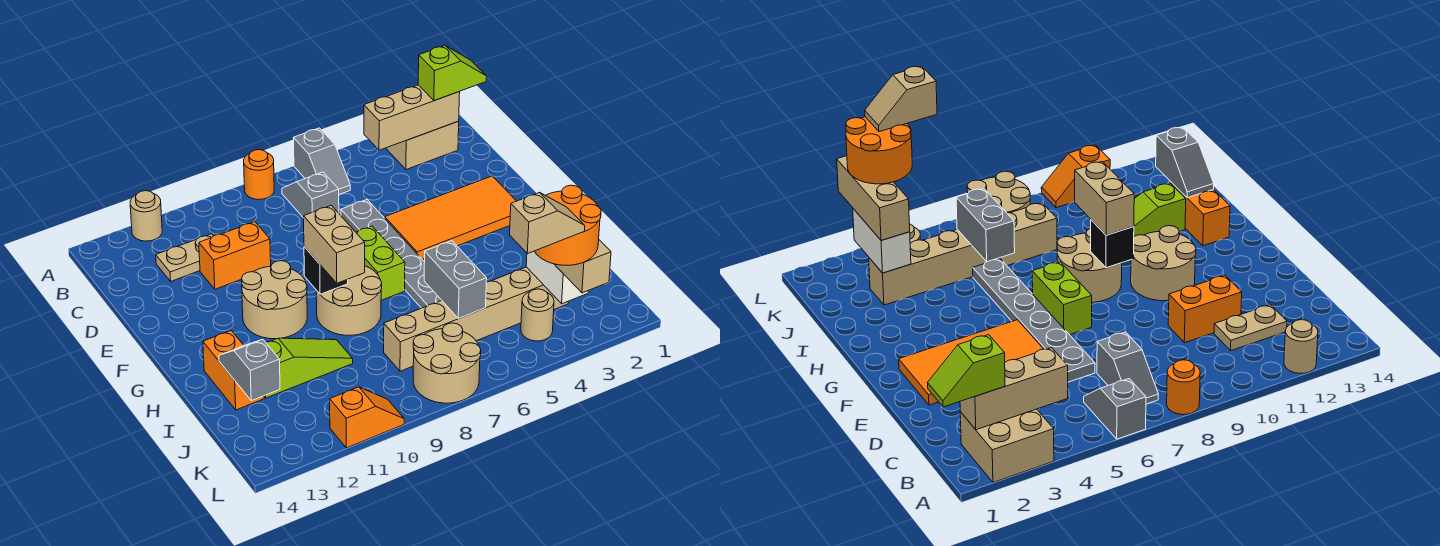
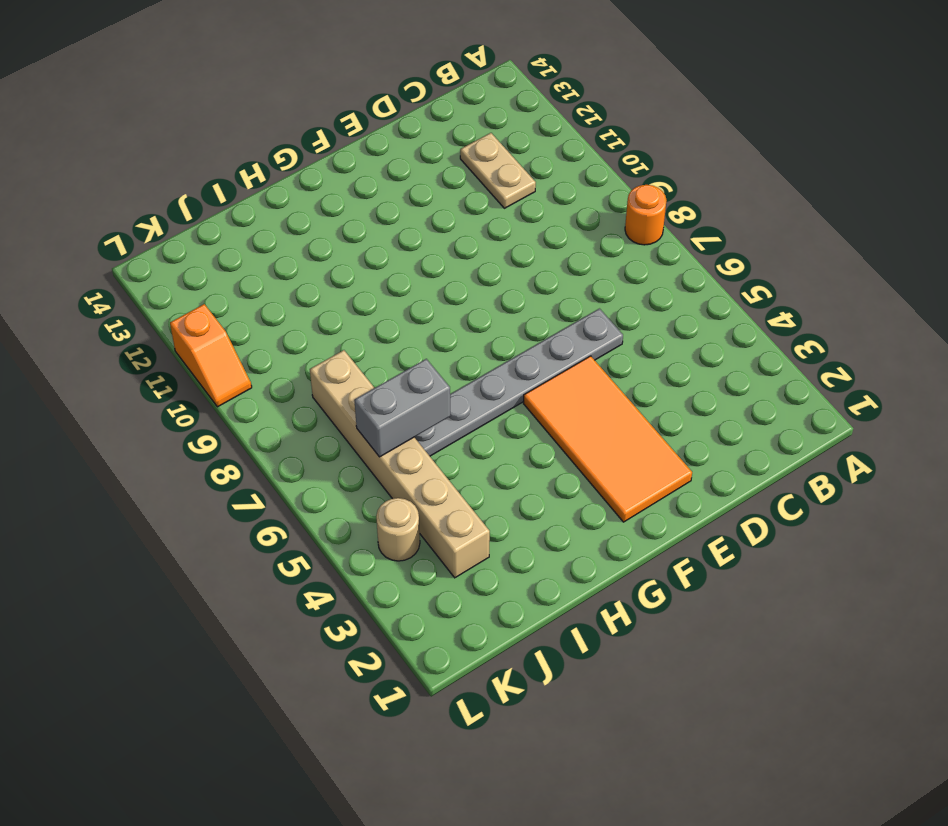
none -> tan brick A2:B3 level 1
none -> grey slope A6:B6 level 1 top A
none -> tan round brick A12 level 1

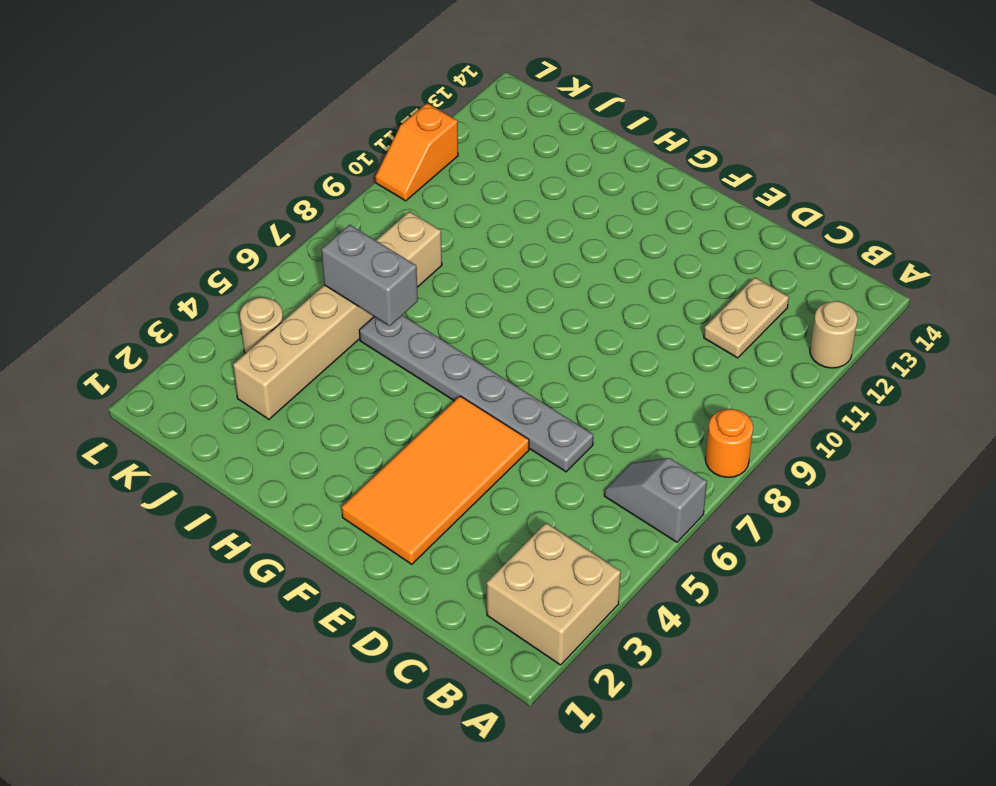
none -> grey slope B7:C7 level 1 top C
none -> orange brick D10:D11 level 1
none -> lime brick F7:G7 level 1

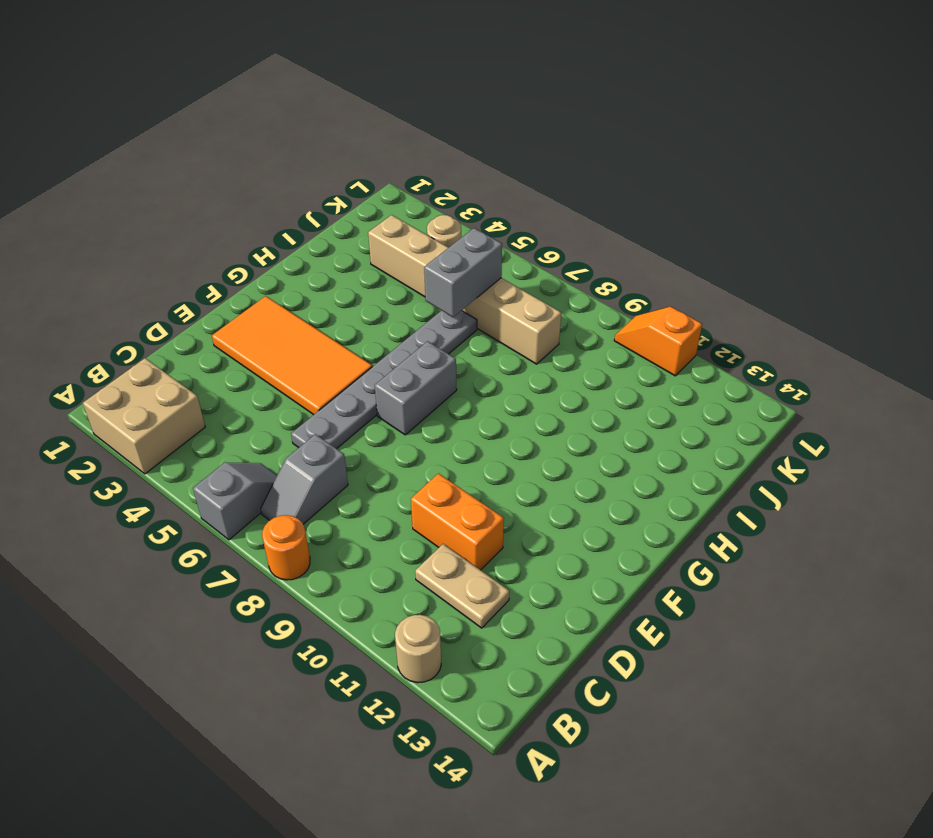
grey brick F7:G7 level 1 -> lime brick F7:G7 level 1
none -> tan round brick F10:G11 level 1
none -> tan round brick G8:H9 level 1
none -> orange brick H13:I13 level 1

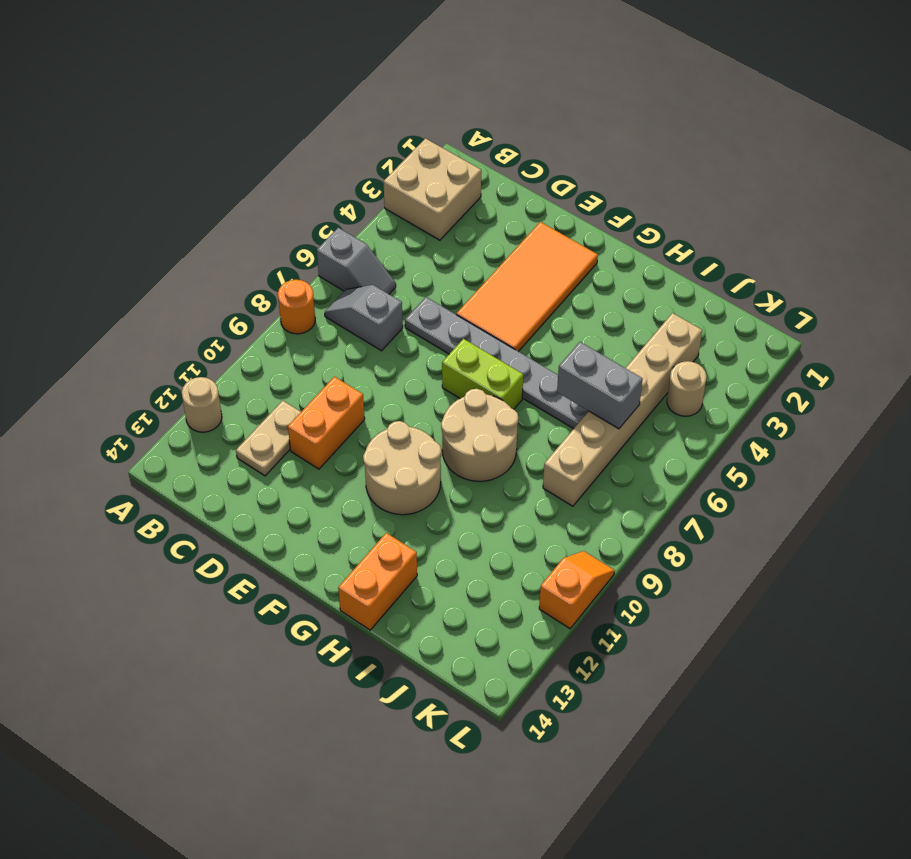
orange brick H13:H14 level 1 -> orange brick H13:I13 level 1
none -> lime slope I10:I12 level 1 top 12
none -> tan round brick K7:L8 level 1
none -> tan brick B2:B4 level 2

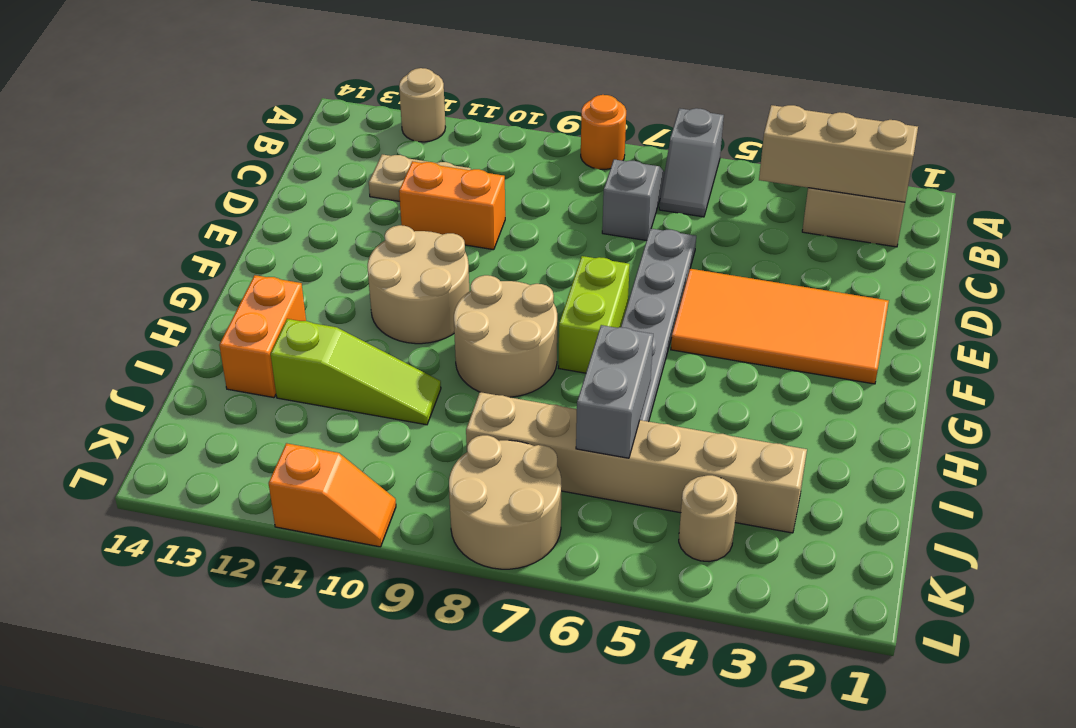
none -> black brick G9 level 2
none -> grey slope I13:J13 level 2 top J
none -> white brick J3:K3 level 2

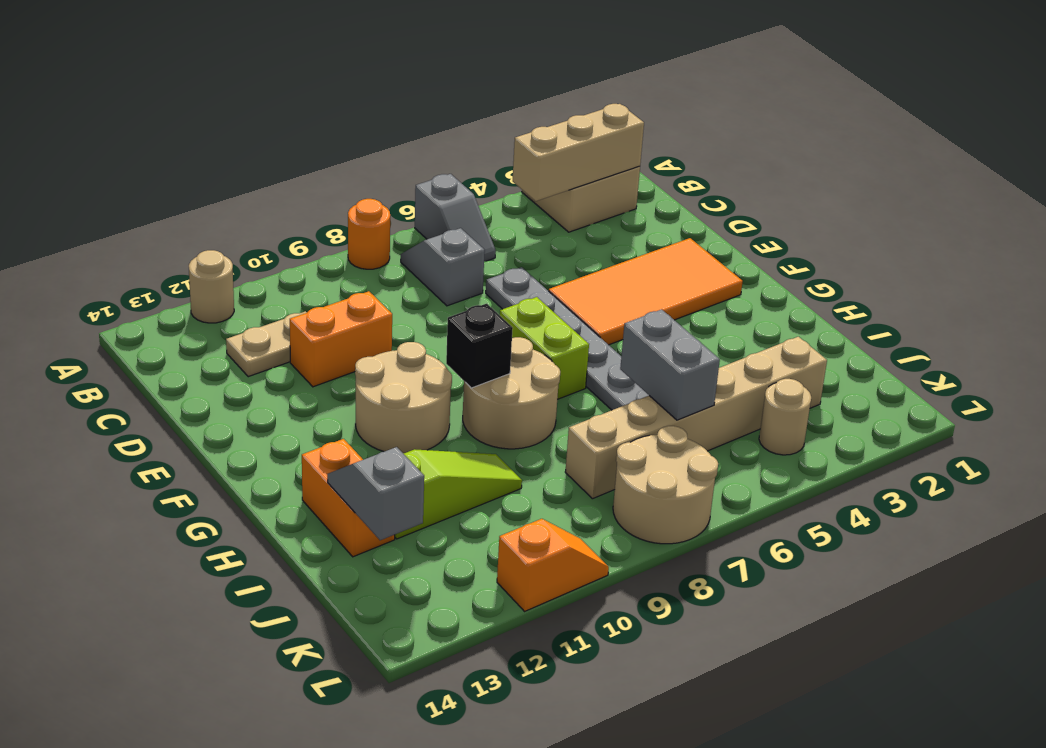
none -> white brick J3:K3 level 2
none -> lime slope B1:B2 level 3 top 2
none -> tan brick G9:H9 level 3

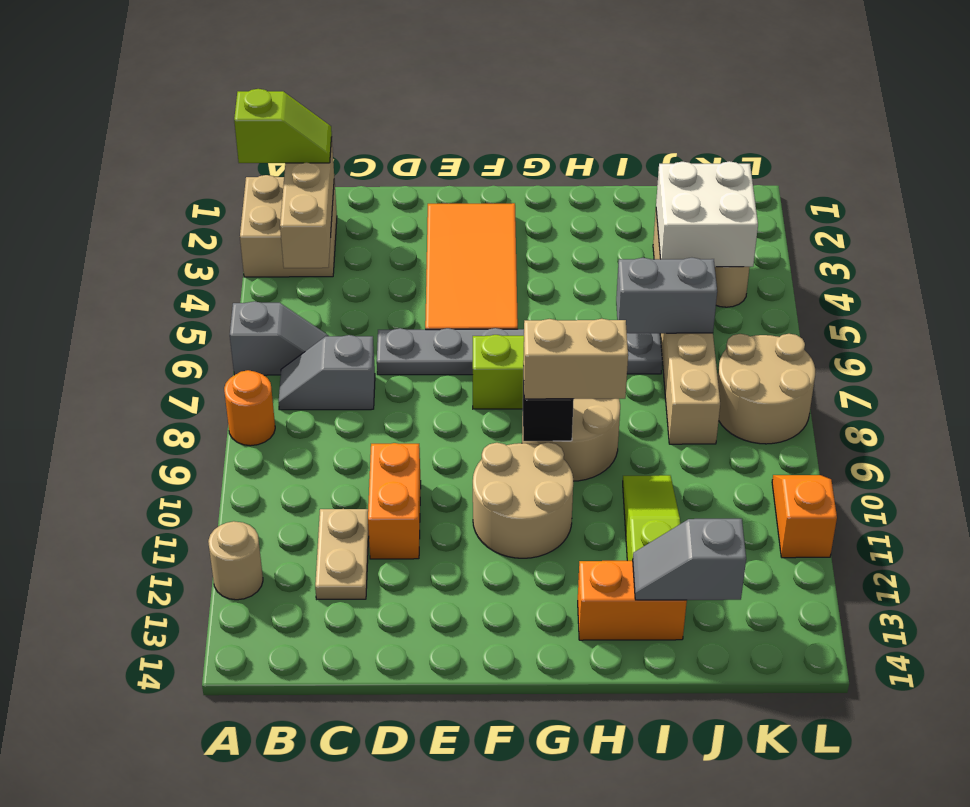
lime slope A2:B2 level 3 top A -> lime slope B1:B2 level 3 top 2
white brick J3:K4 level 2 -> white brick J3:K3 level 2
none -> tan brick J3:L3 level 3
none -> orange round brick K3:L4 level 4
none -> tan slope L4:L5 level 5 top 5

